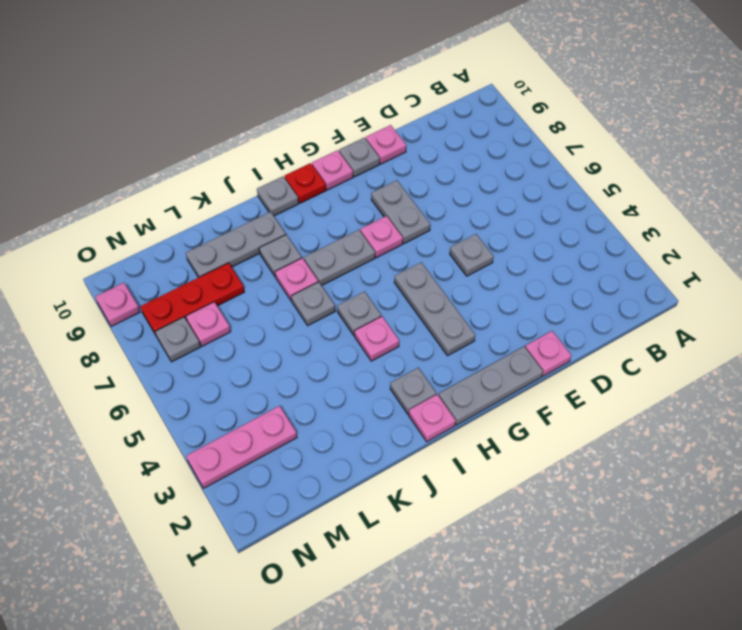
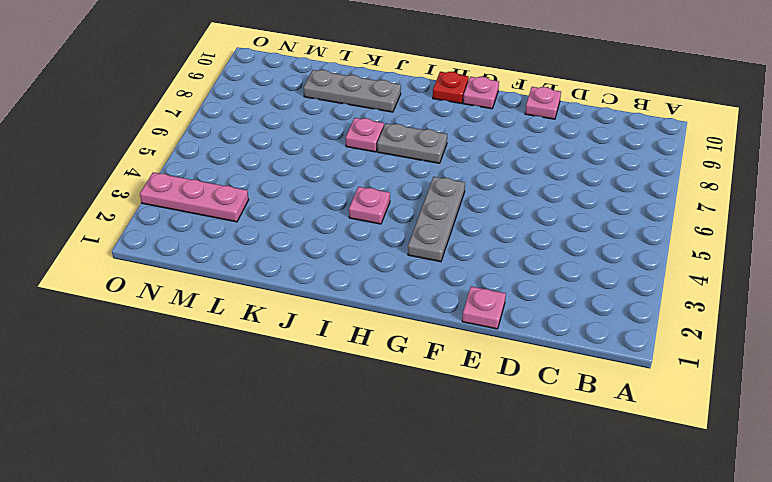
none -> grey plate E5 level 1
none -> grey plate F1:H1 level 1
none -> grey plate F7:F8 level 1

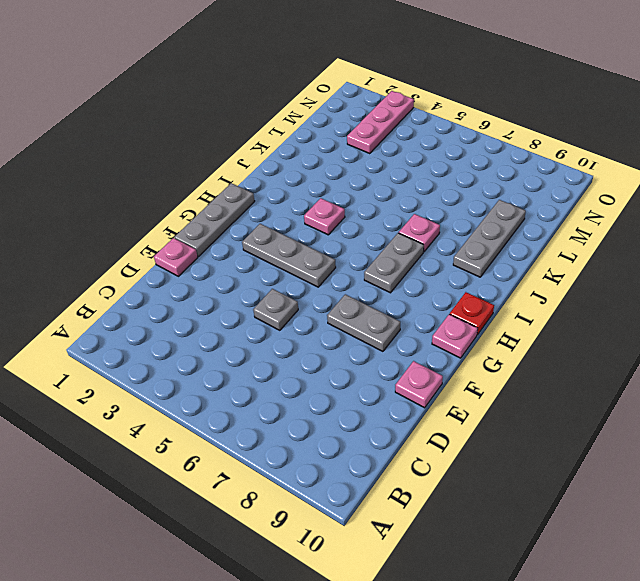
none -> grey plate F10 level 1
none -> pink plate G7 level 1
none -> pink plate I1 level 1

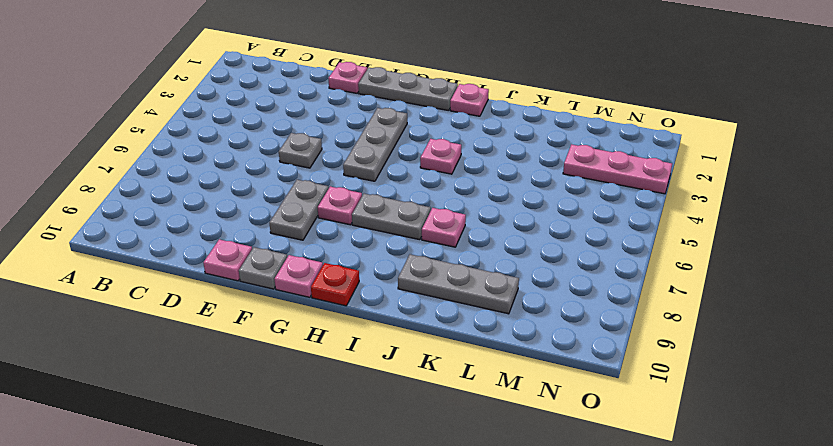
none -> grey plate I2 level 1
none -> grey plate I5 level 1
none -> grey plate I10 level 1

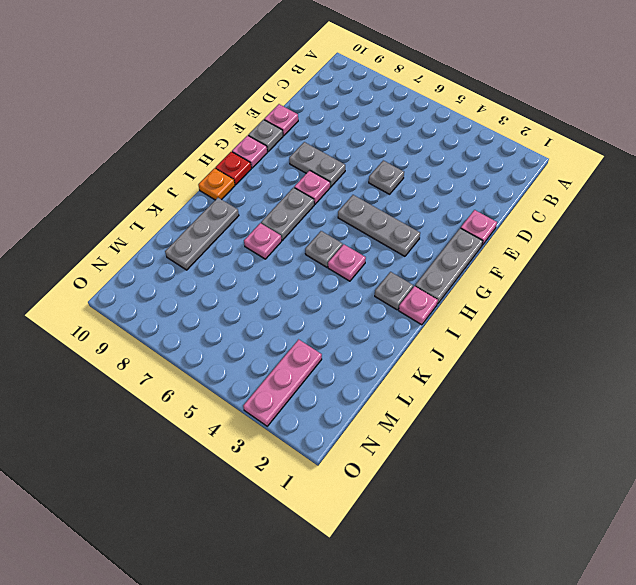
orange plate I10 level 1 -> grey plate I10 level 1
none -> grey plate J6 level 1
none -> grey plate J8 level 1
none -> red plate L8:N8 level 1

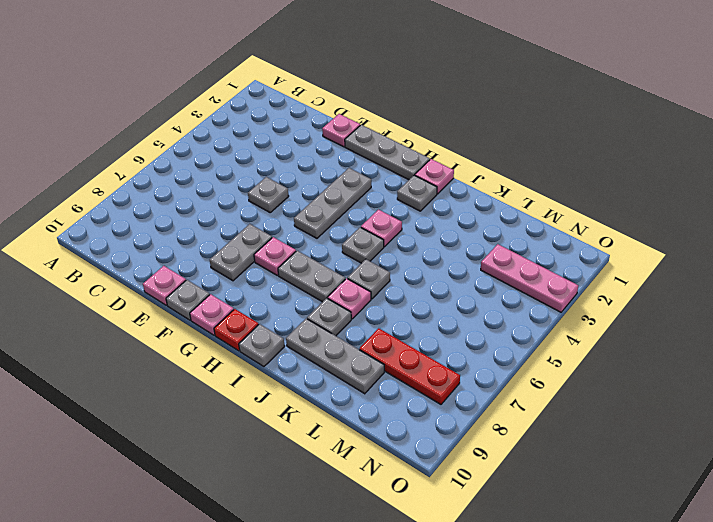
none -> pink plate M7 level 1
none -> grey plate N7 level 1
none -> pink plate O9 level 1

